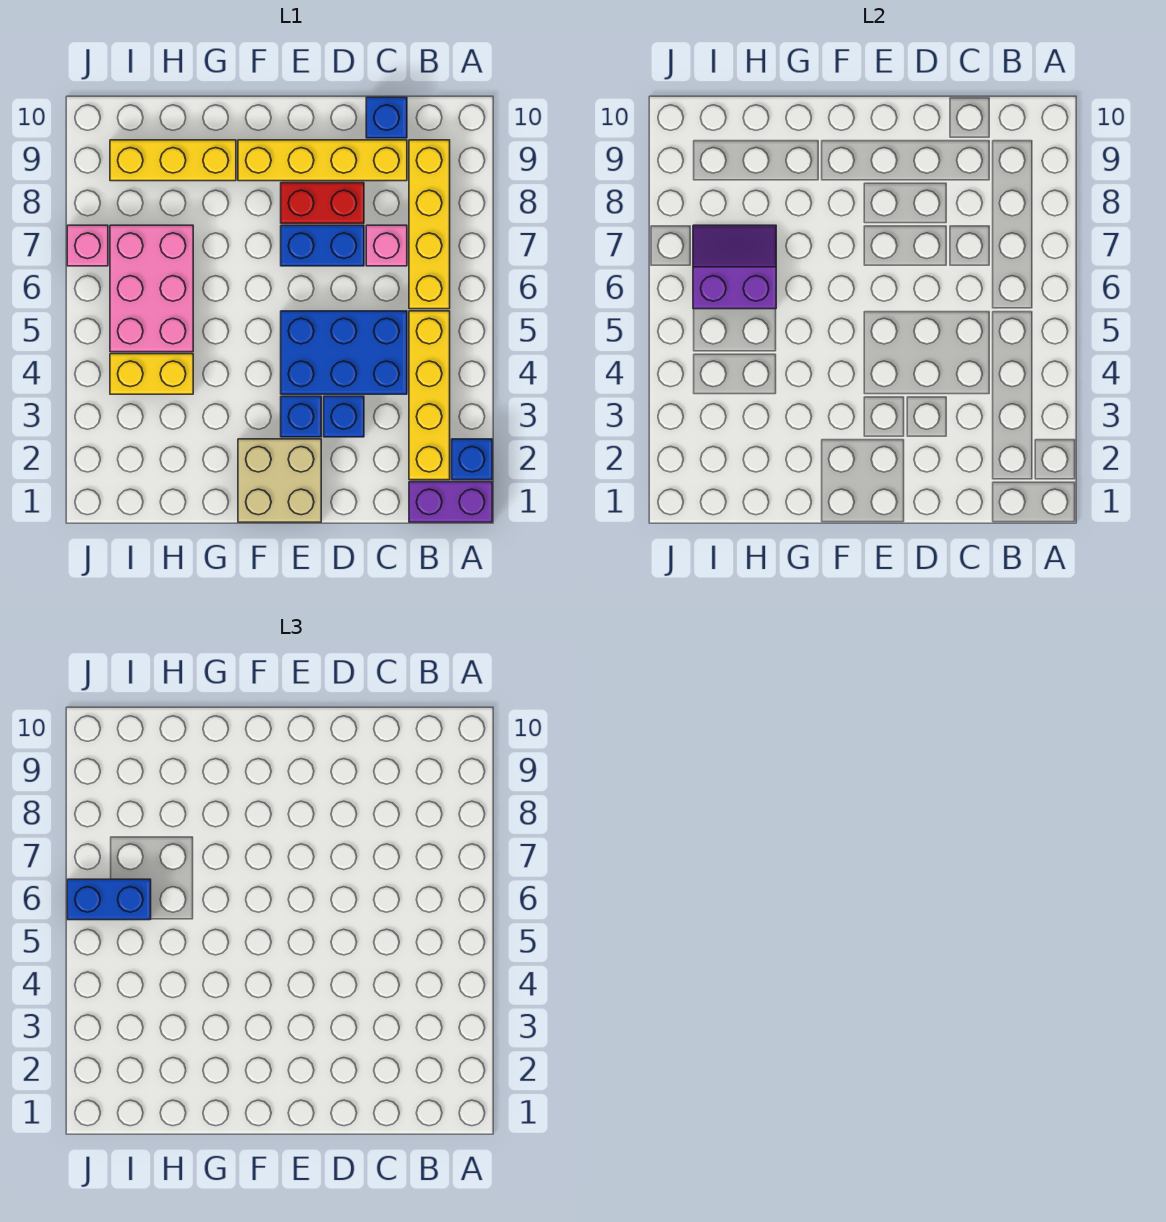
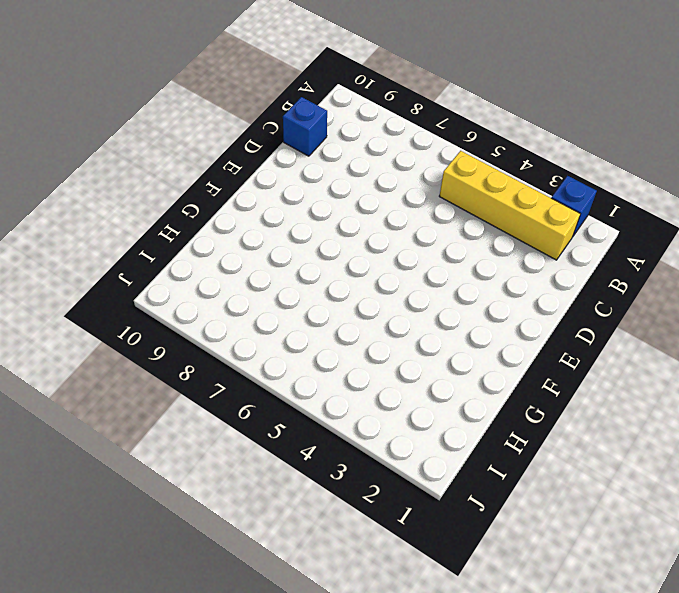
none -> purple brick A1:B1 level 1
none -> yellow brick B6:B9 level 1
none -> blue brick C4:E5 level 1

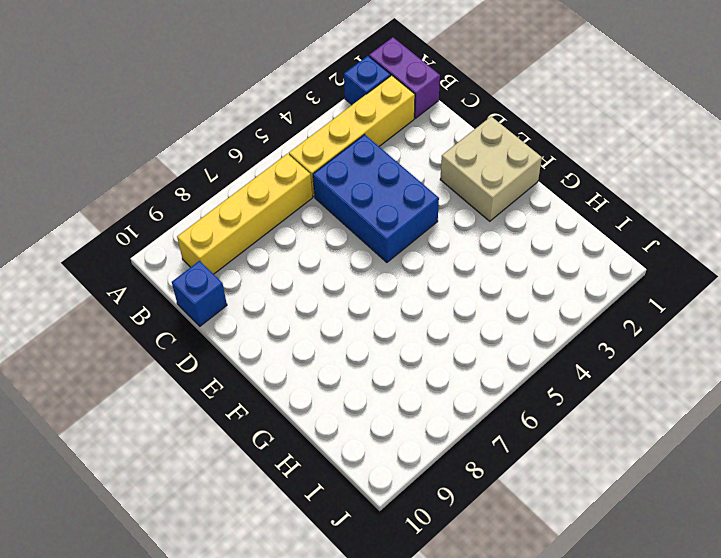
none -> pink brick C7 level 1
none -> yellow brick C9:F9 level 1
none -> blue brick D3 level 1

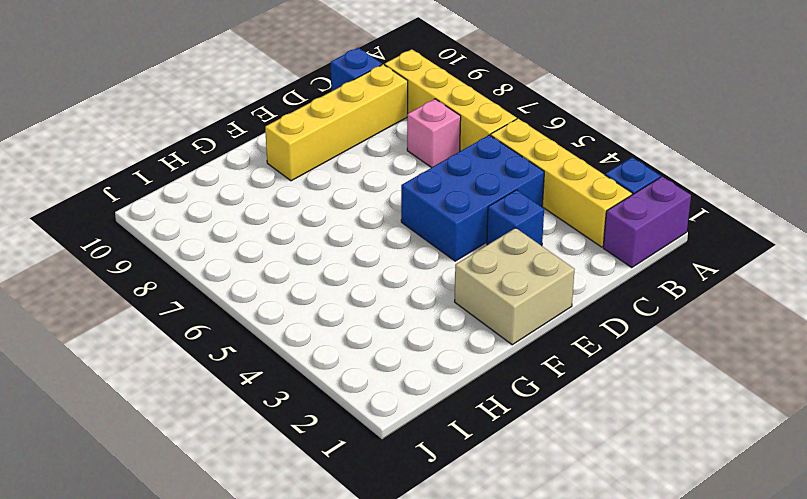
none -> blue brick D7:E7 level 1
none -> red brick D8:E8 level 1
none -> blue brick E3 level 1

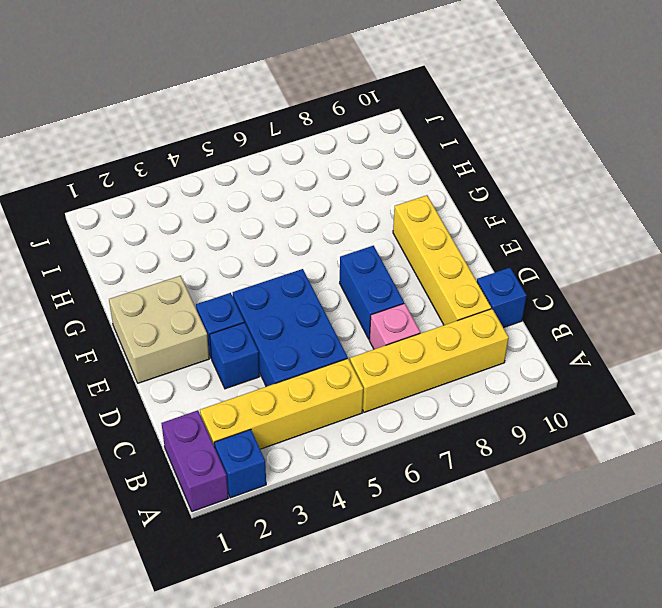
none -> red brick D8:E8 level 1
none -> yellow brick G9:I9 level 1
none -> yellow brick H4:I4 level 1

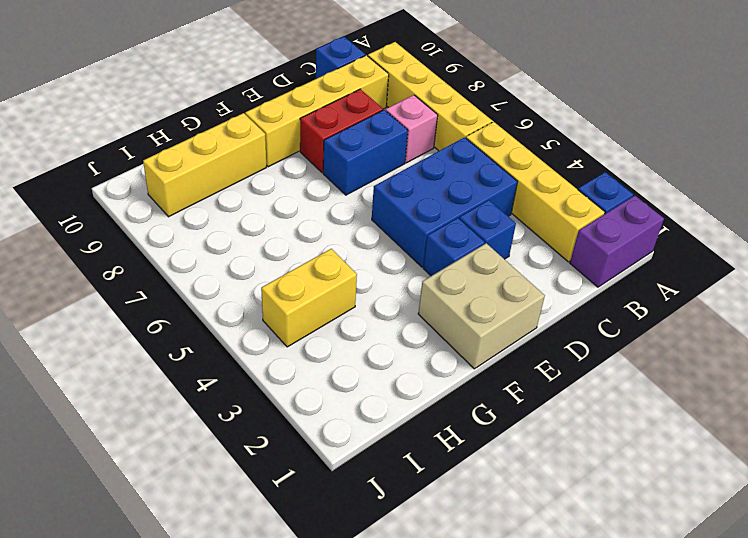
none -> pink brick H5:I7 level 1
none -> pink brick J7 level 1
none -> purple slope H6:I7 level 2 top 6

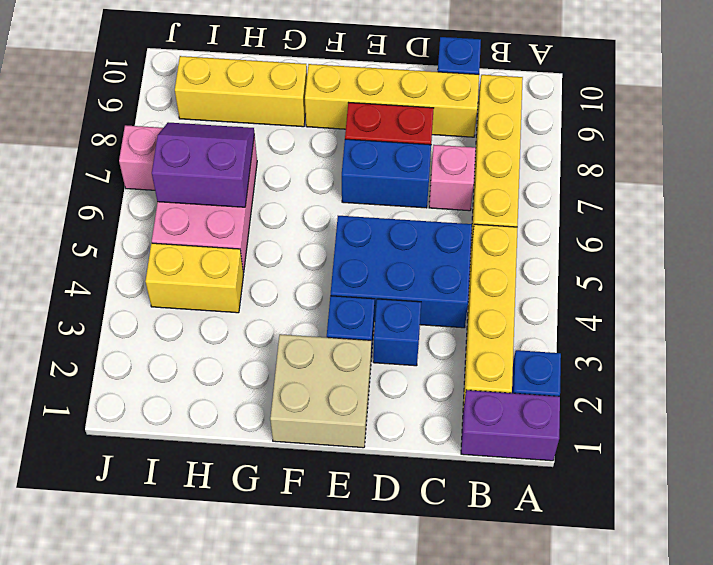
none -> blue brick I6:J6 level 3

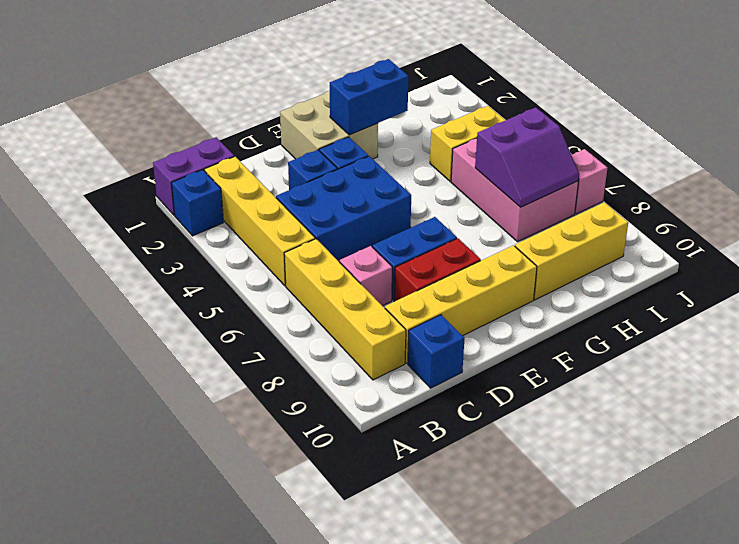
blue brick F2:G2 level 2 -> blue brick I6:J6 level 3

